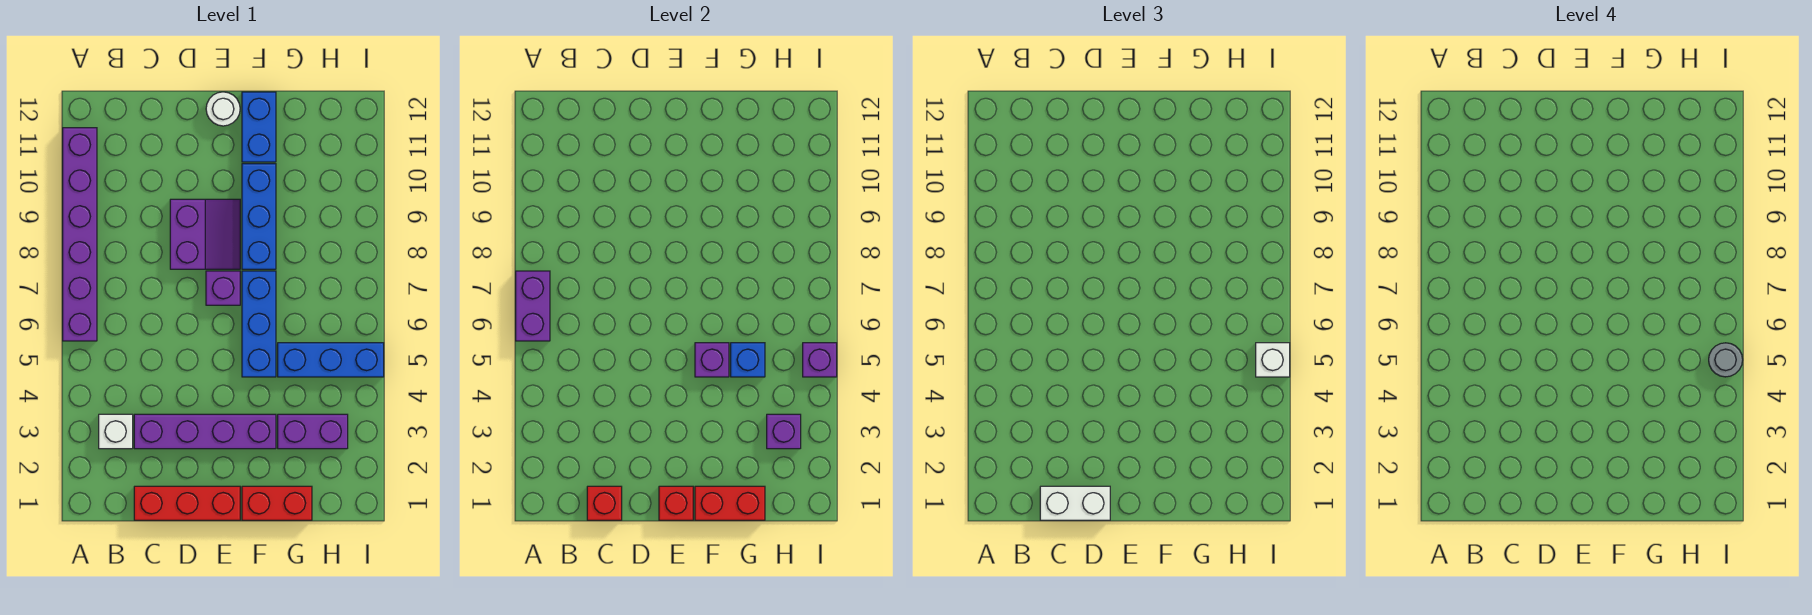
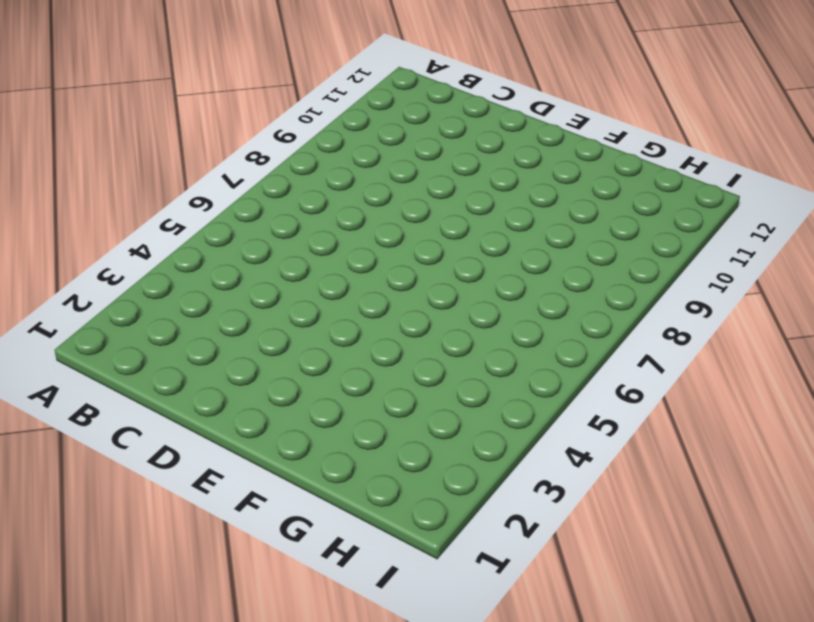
none -> purple brick A6:A11 level 1
none -> white brick B3 level 1
none -> red brick C1:E1 level 1

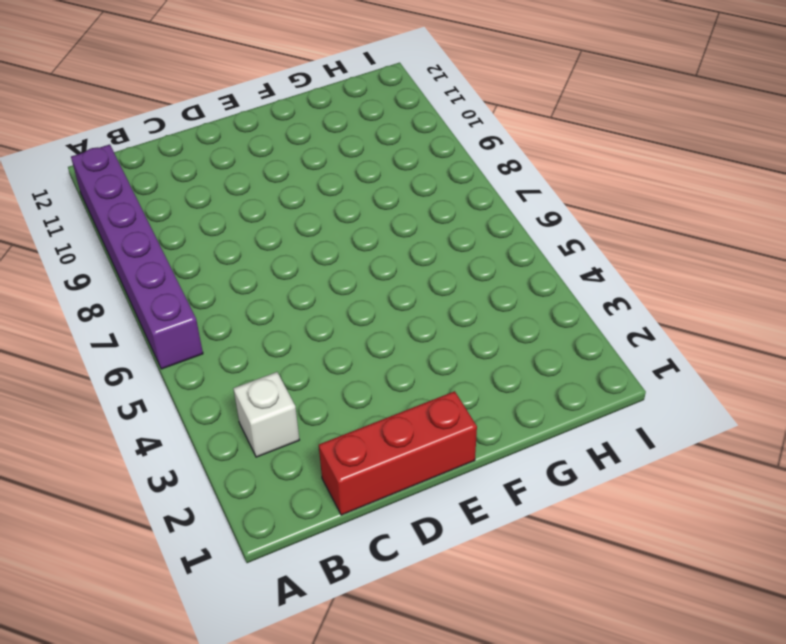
none -> purple brick C3:F3 level 1
none -> purple slope D8:E9 level 1 top D
none -> purple brick E7 level 1

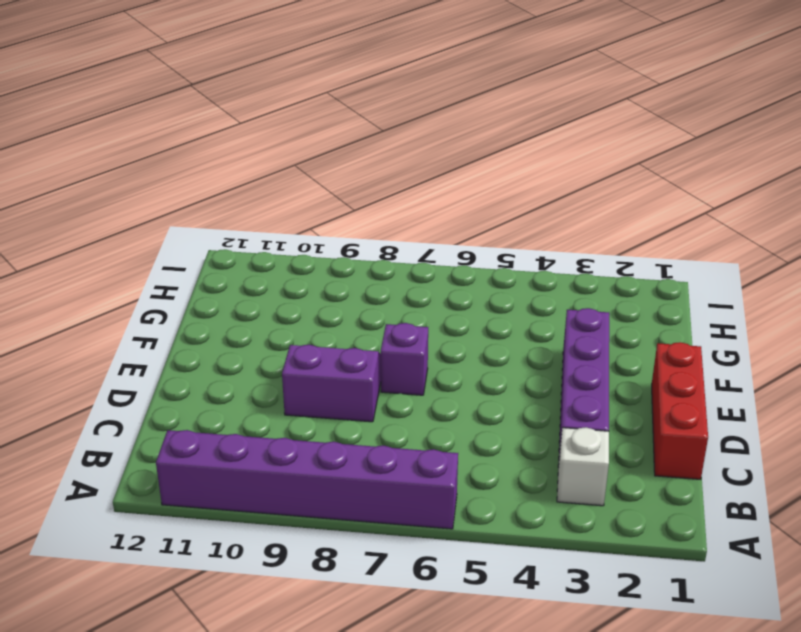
none -> white round brick E12 level 1
none -> red brick F1:G1 level 1
none -> blue brick F5:F7 level 1

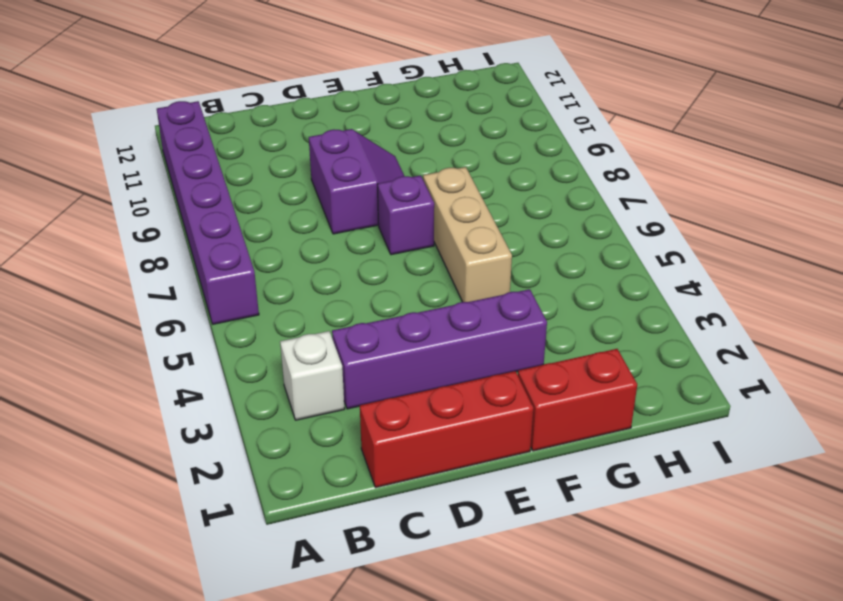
tan brick F5:F7 level 1 -> blue brick F5:F7 level 1
none -> white round brick E12 level 1
none -> blue brick F8:F10 level 1
none -> blue brick F11:F12 level 1

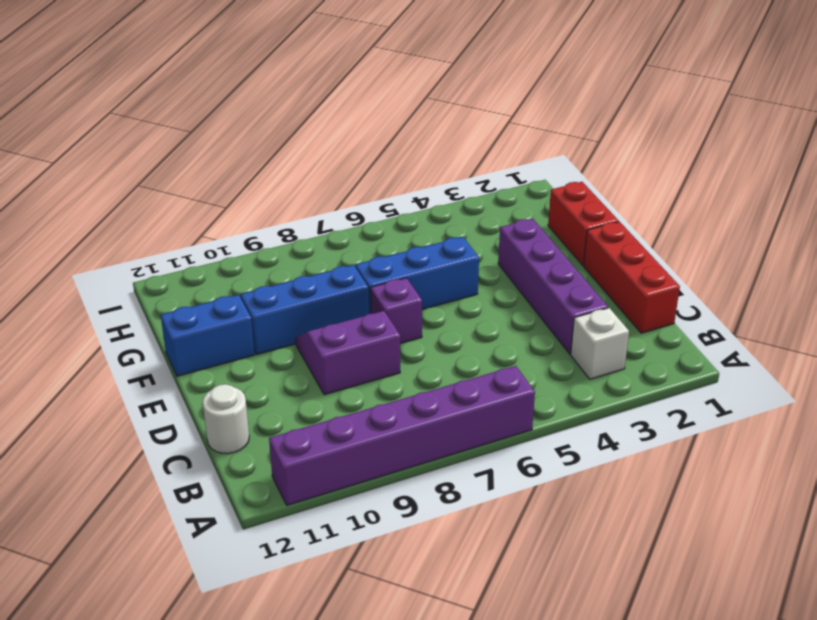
white round brick C12 level 1 -> white round brick E12 level 1
none -> purple brick G3:H3 level 1
none -> blue brick G5:I5 level 1
none -> purple brick A6:A7 level 2

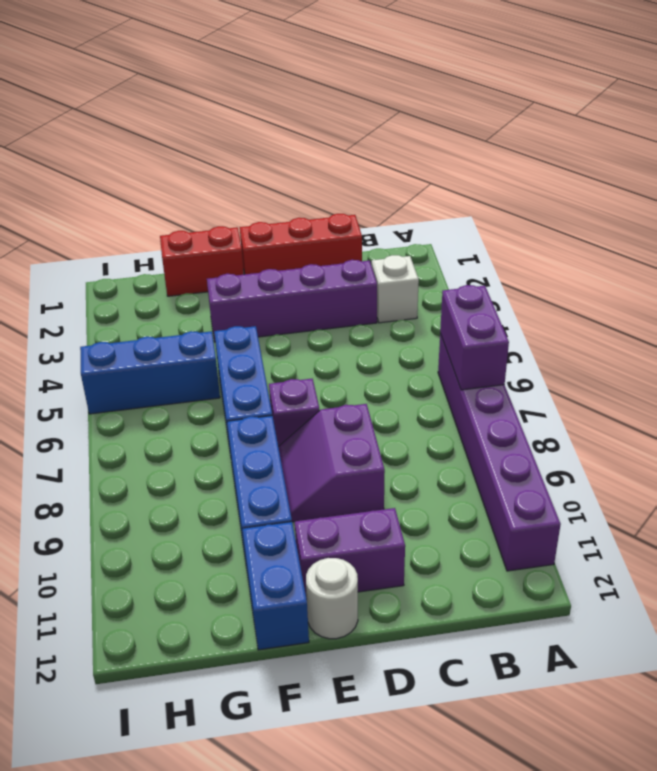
purple brick D11:E11 level 1 -> purple brick G3:H3 level 1
none -> red brick C1 level 2
none -> red brick E1 level 2
none -> red brick F1:G1 level 2

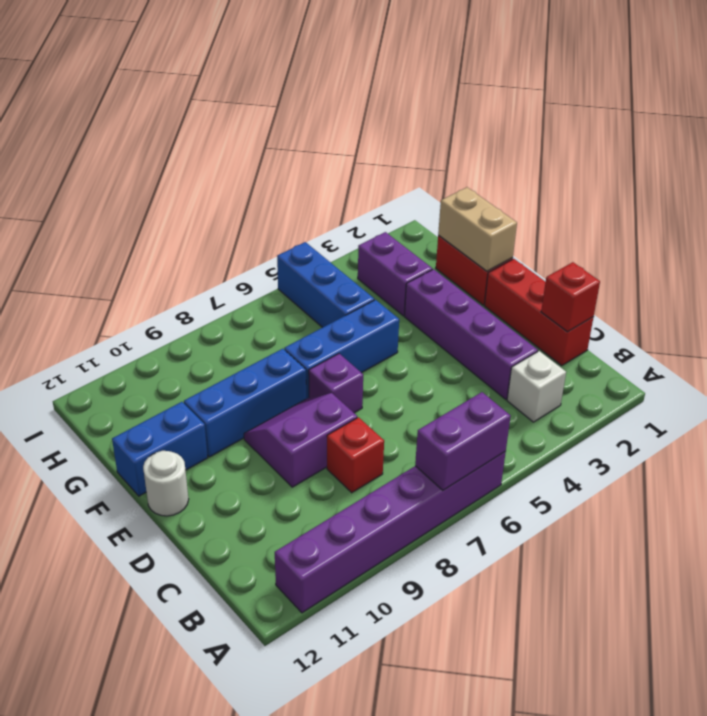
red brick C8 level 1 -> red brick E1 level 2
tan brick F1:G1 level 2 -> red brick F1:G1 level 2
none -> purple brick F5 level 2
none -> blue brick G5 level 2
none -> purple brick H3 level 2

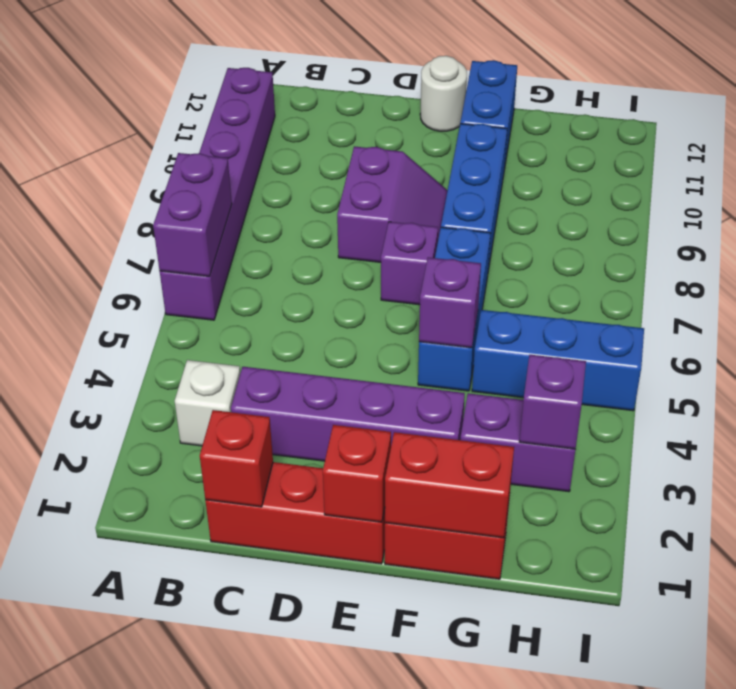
none -> blue brick G5 level 2
none -> purple brick I5 level 2
none -> white brick C1:D1 level 3

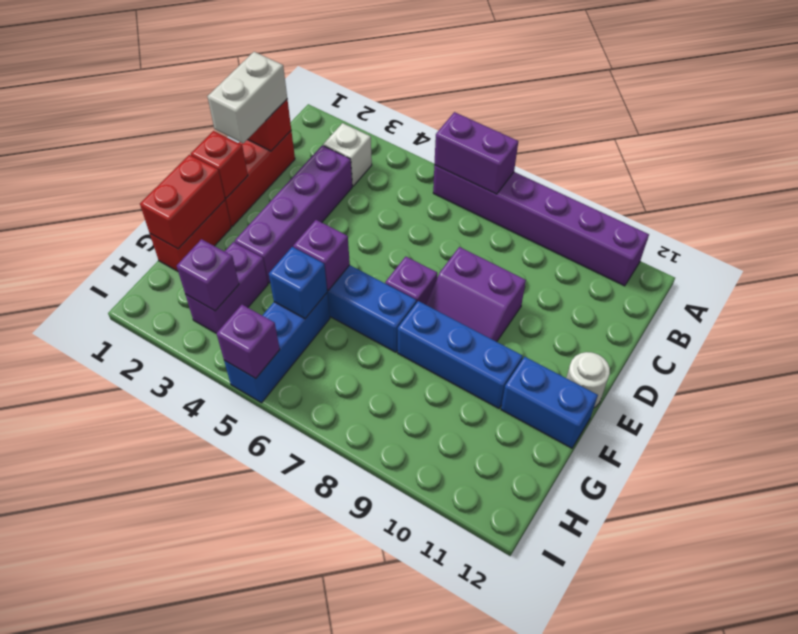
none -> white brick I5 level 3
none -> grey round brick I5 level 4

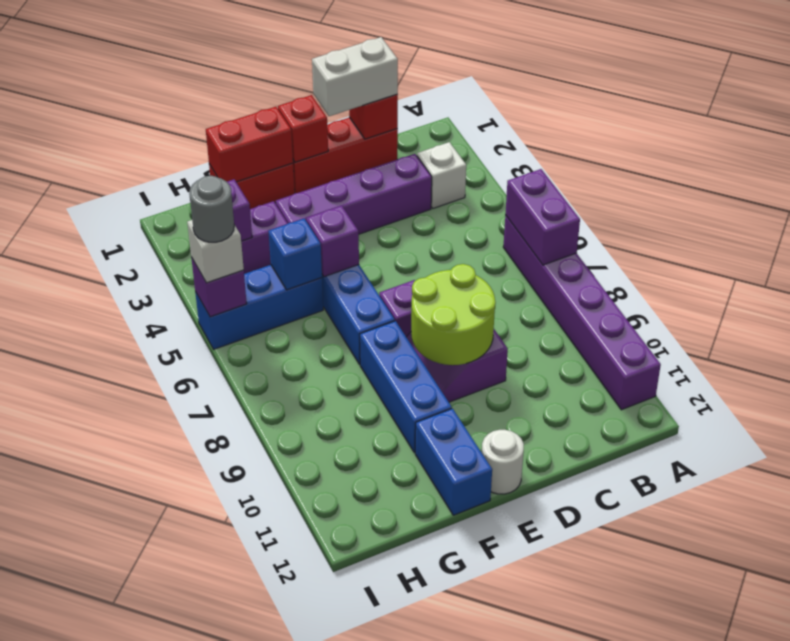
lime round brick D8:E9 level 2 -> none

